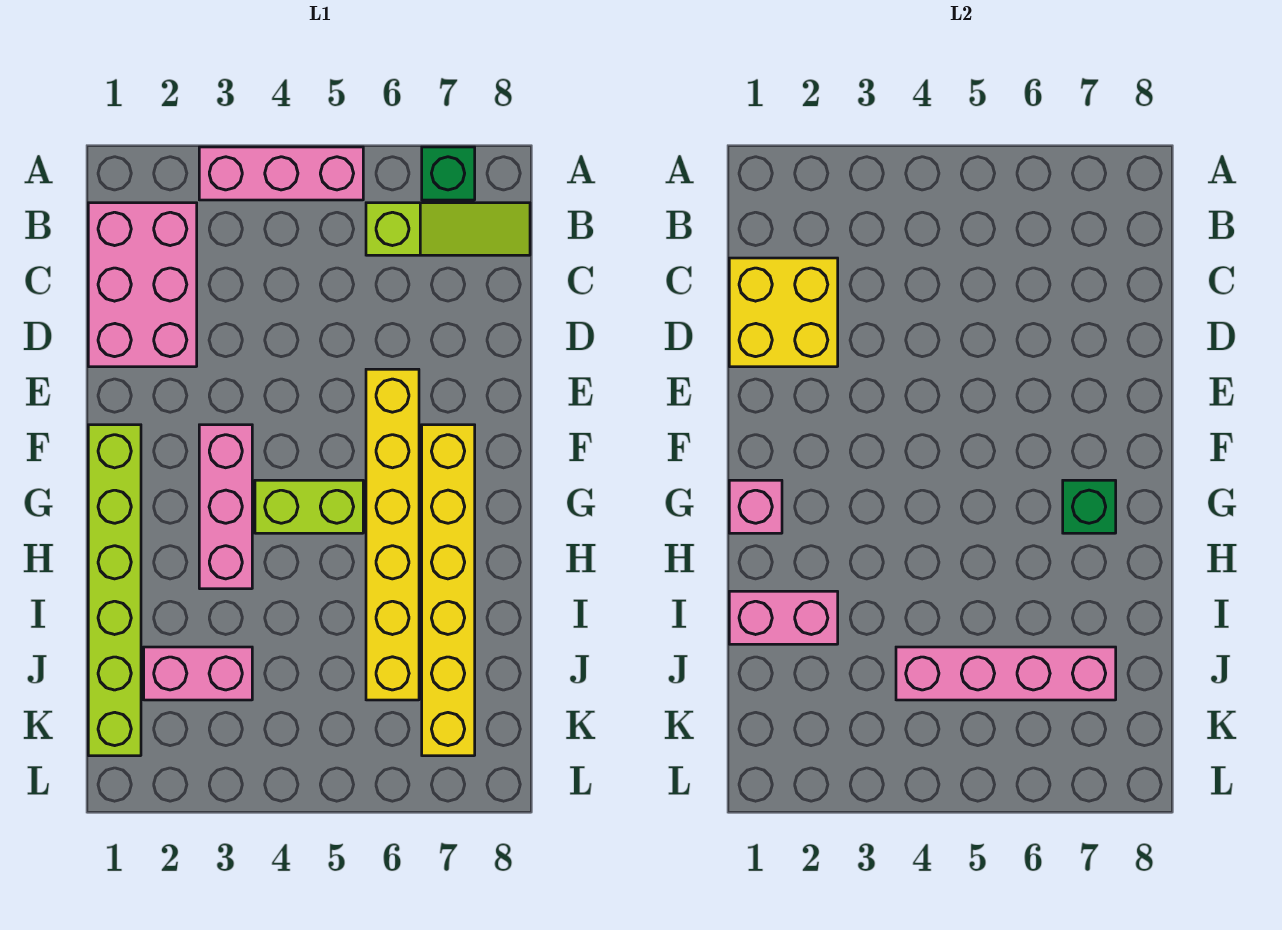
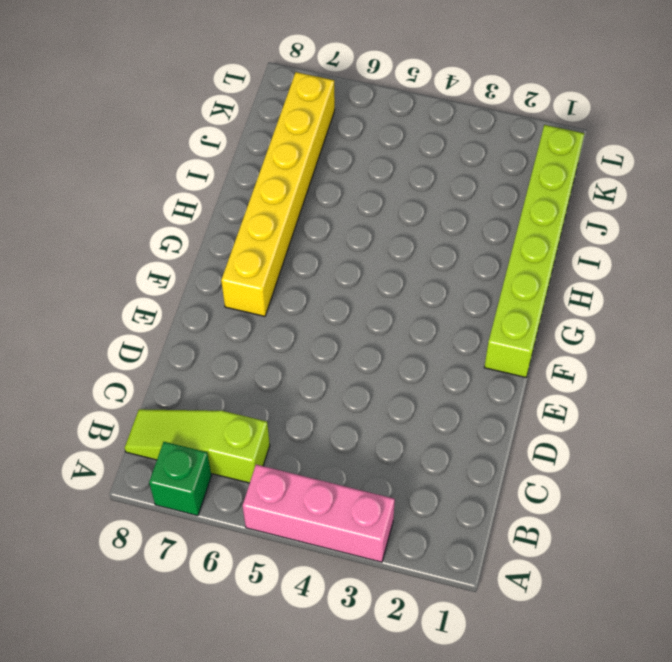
none -> pink brick B1:D2 level 1
none -> yellow brick E6:J6 level 1
none -> pink brick F3:H3 level 1

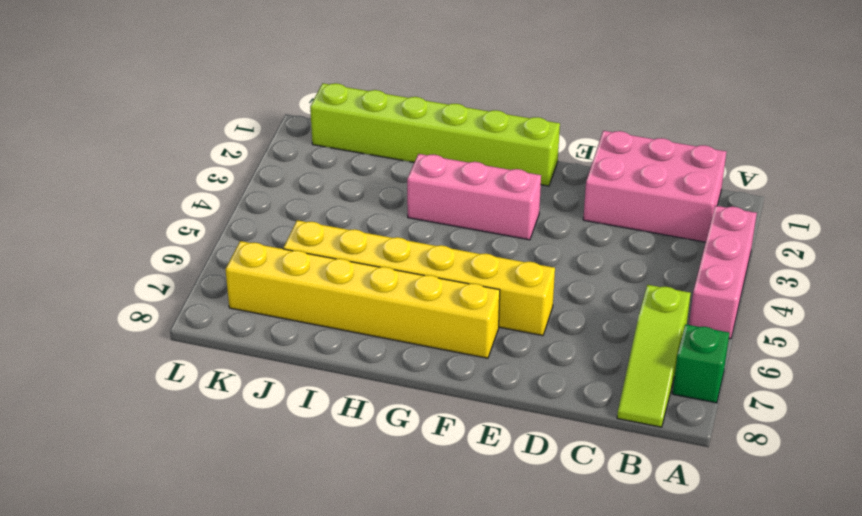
none -> lime brick G4:G5 level 1
none -> pink brick J2:J3 level 1
none -> yellow brick C1:D2 level 2

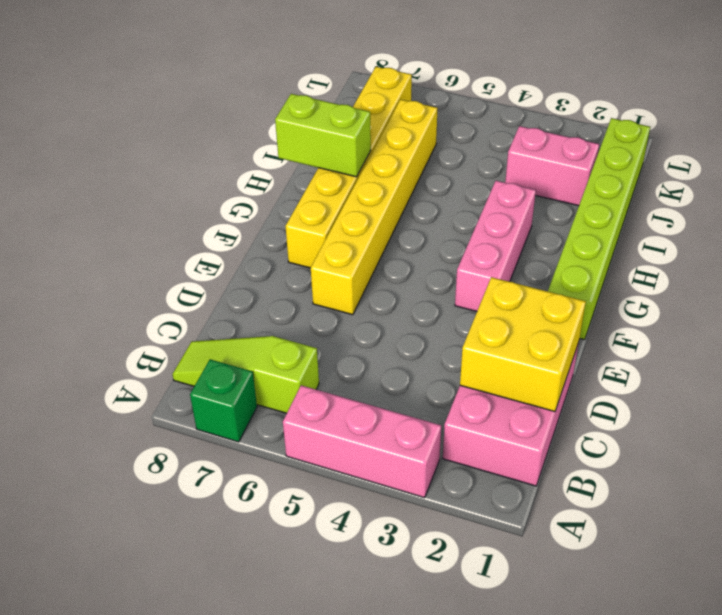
lime brick H7:H8 level 2 -> lime brick G4:G5 level 1
none -> pink brick G1 level 2
none -> green brick G7 level 2
none -> pink brick I1:I2 level 2

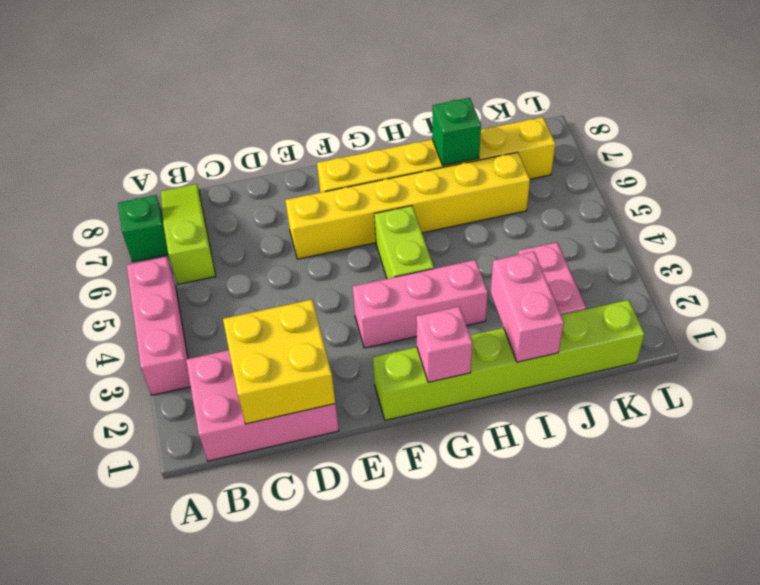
green brick I7 level 2 -> green brick G7 level 2
none -> pink brick J4:J7 level 2

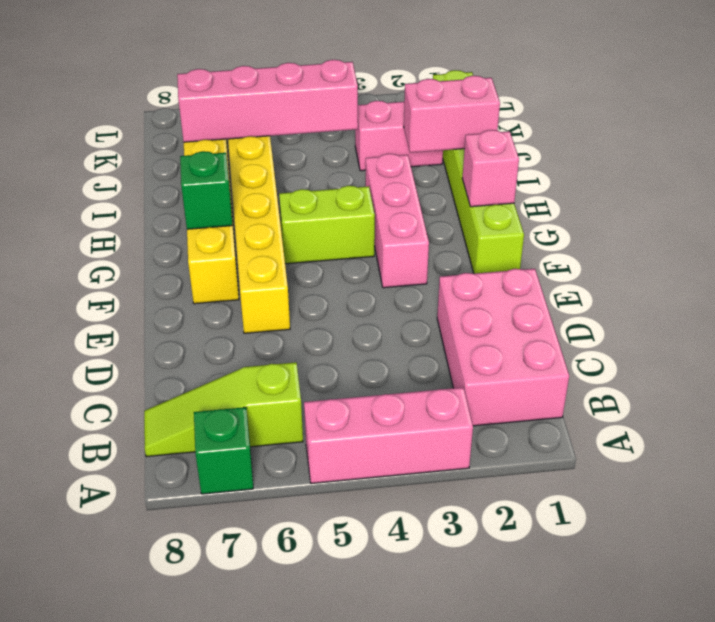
none -> yellow brick C1:D2 level 2

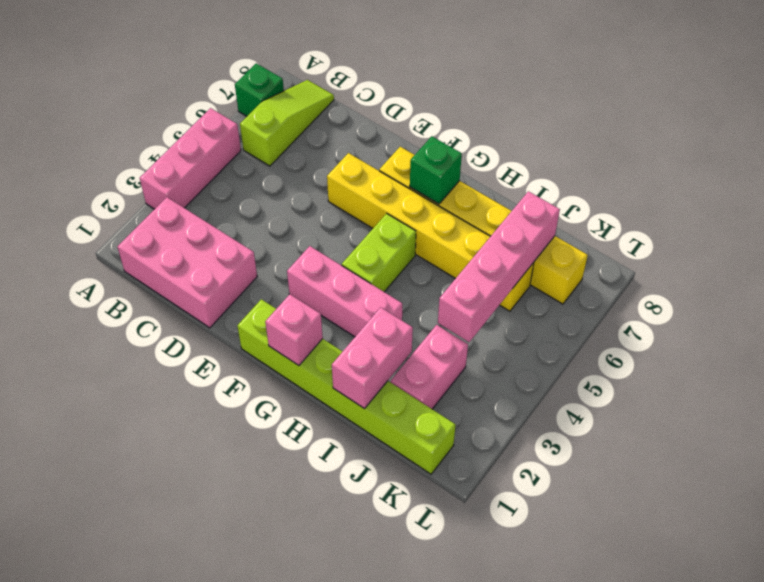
none -> yellow brick C1:D2 level 2

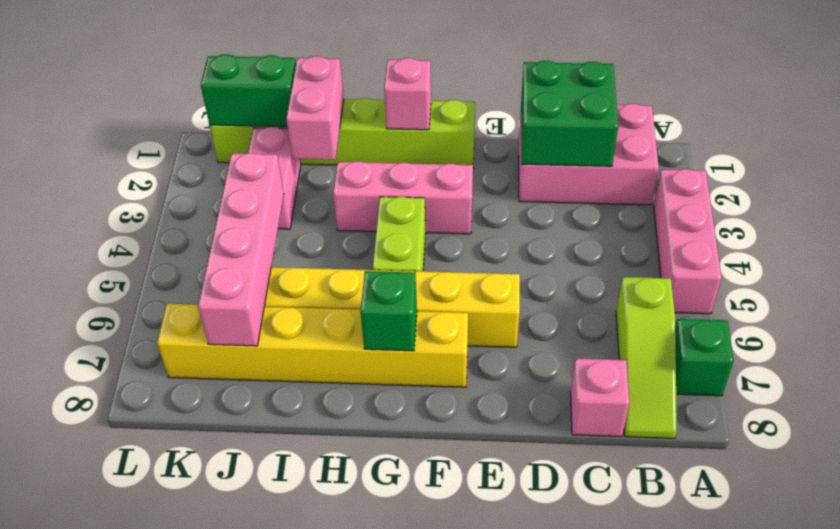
green brick C1:D2 level 2 -> yellow brick C1:D2 level 2
pink brick C8 level 1 -> none
green brick J1:K1 level 2 -> none

